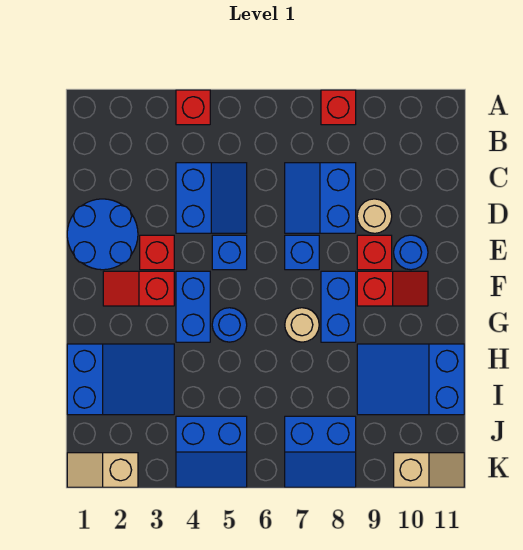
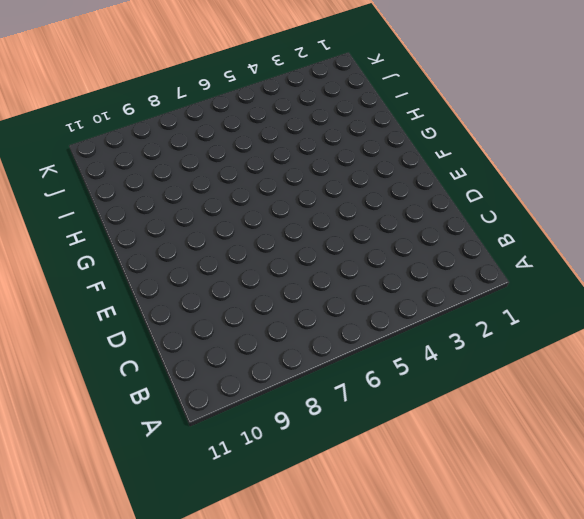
none -> red brick A4 level 1
none -> red brick A8 level 1
none -> blue slope C4:D5 level 1 top 4

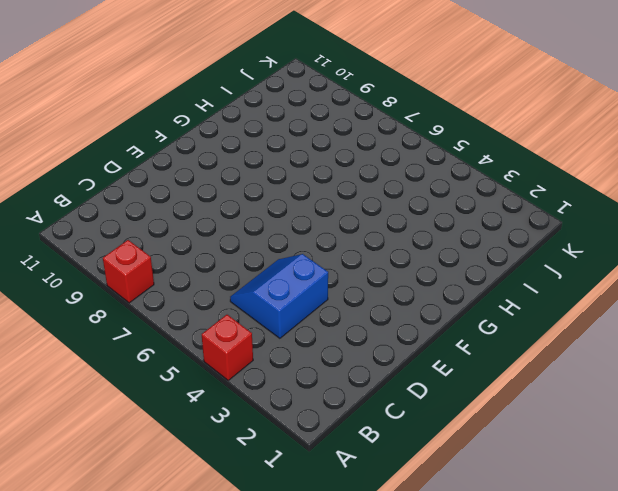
none -> blue slope C7:D8 level 1 top 8
none -> blue round brick D1:E2 level 1
none -> tan round brick D9 level 1

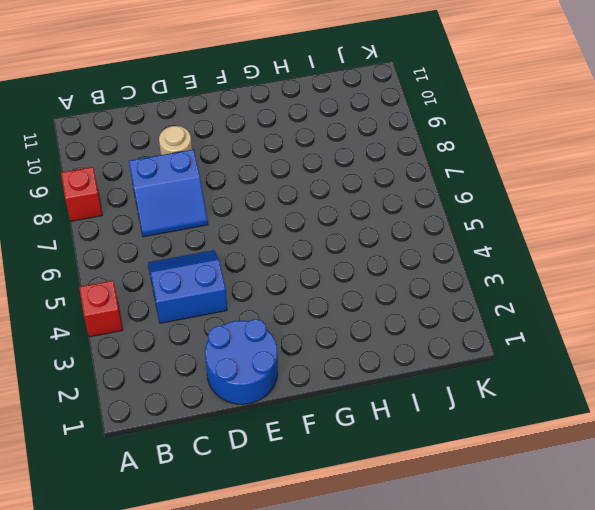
none -> red brick E3 level 1
none -> blue brick E5 level 1
none -> blue brick E7 level 1

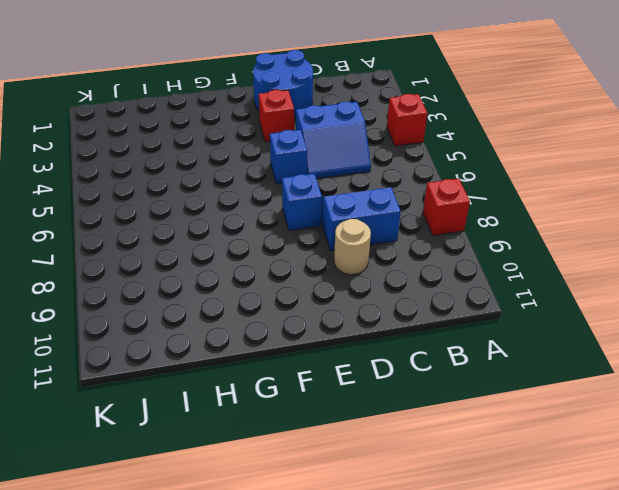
none -> red brick E9 level 1
none -> blue round brick E10 level 1
none -> red slope F2:F3 level 1 top 3

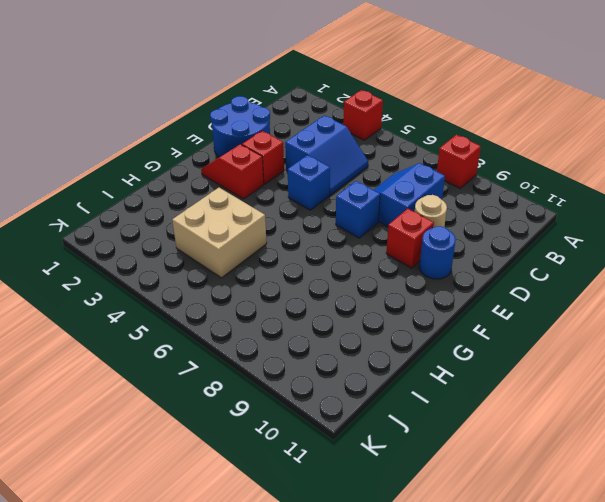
tan brick H4:I5 level 1 -> none
none -> blue brick F4:G4 level 1
none -> blue brick F8:G8 level 1
none -> red slope F9:F10 level 1 top 9

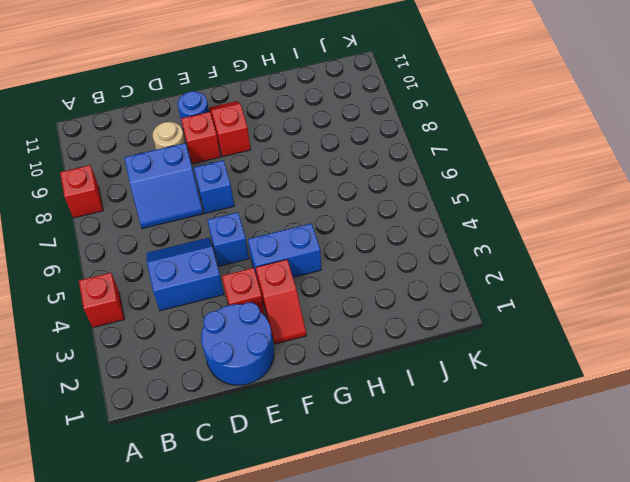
none -> blue brick F8:G8 level 1
none -> blue round brick G5 level 1
none -> tan round brick G7 level 1

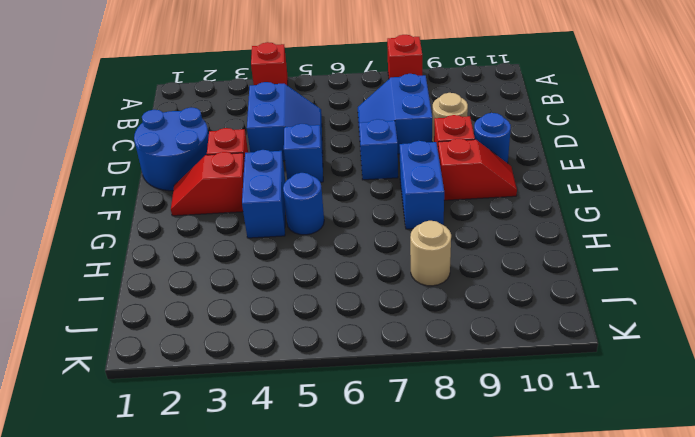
tan round brick I8 level 1 -> tan round brick G7 level 1
none -> blue slope H1:I3 level 1 top 1
none -> blue slope H9:I11 level 1 top 11
none -> blue slope J4:K5 level 1 top J

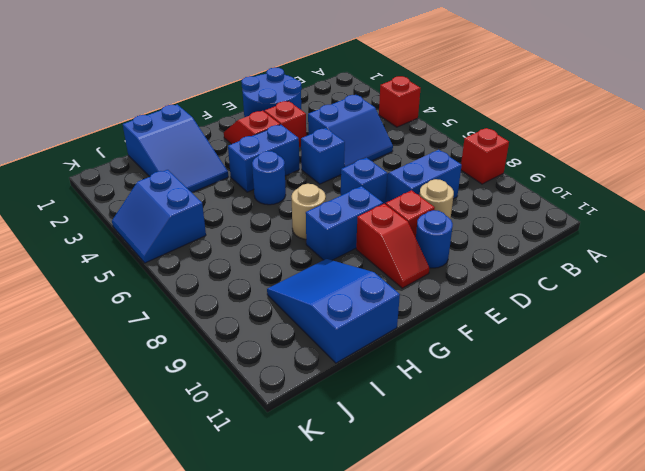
none -> blue slope J7:K8 level 1 top J
none -> tan slope K1:K2 level 1 top 2
none -> tan slope K10:K11 level 1 top 10

